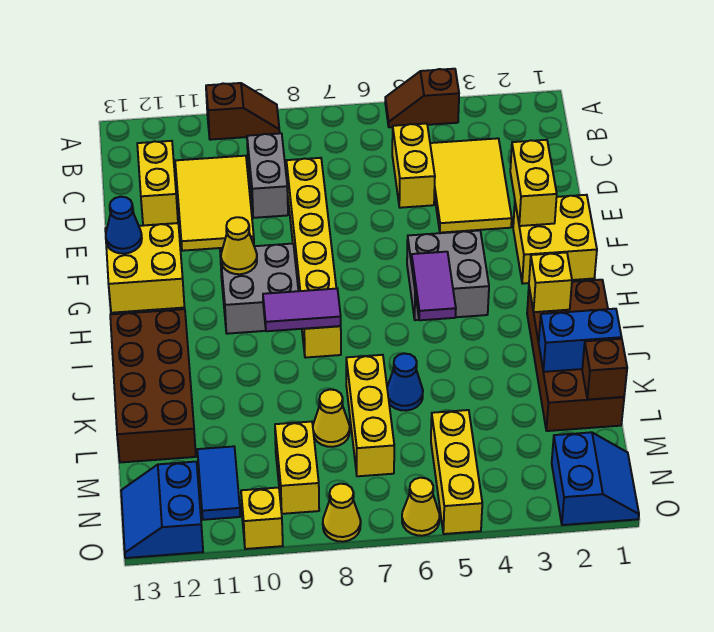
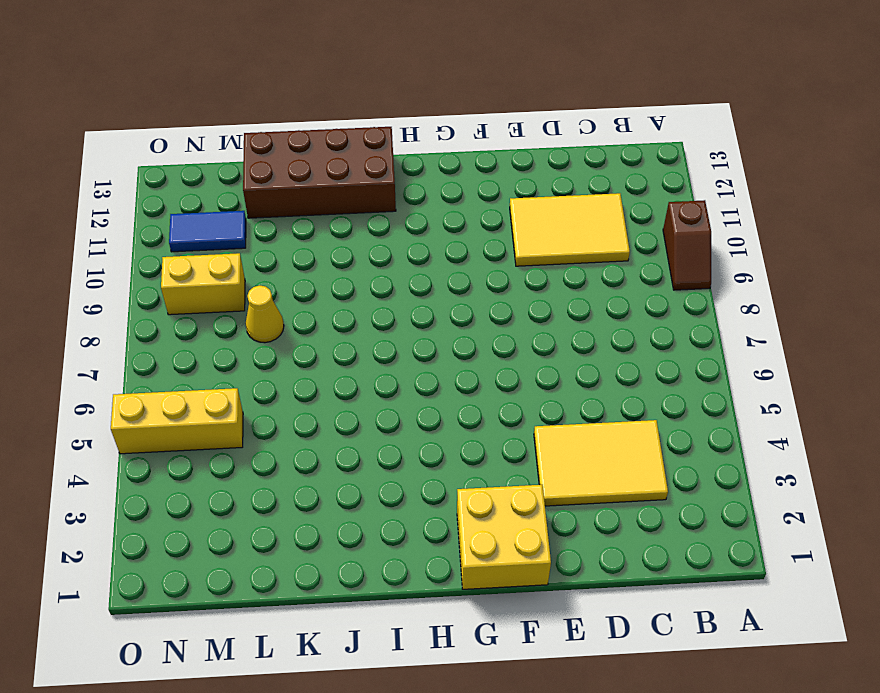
none -> brown slope A4:A5 level 1 top 4
none -> yellow brick C5:D5 level 1
none -> grey brick C9:D9 level 1
none -> yellow brick C12:D12 level 1

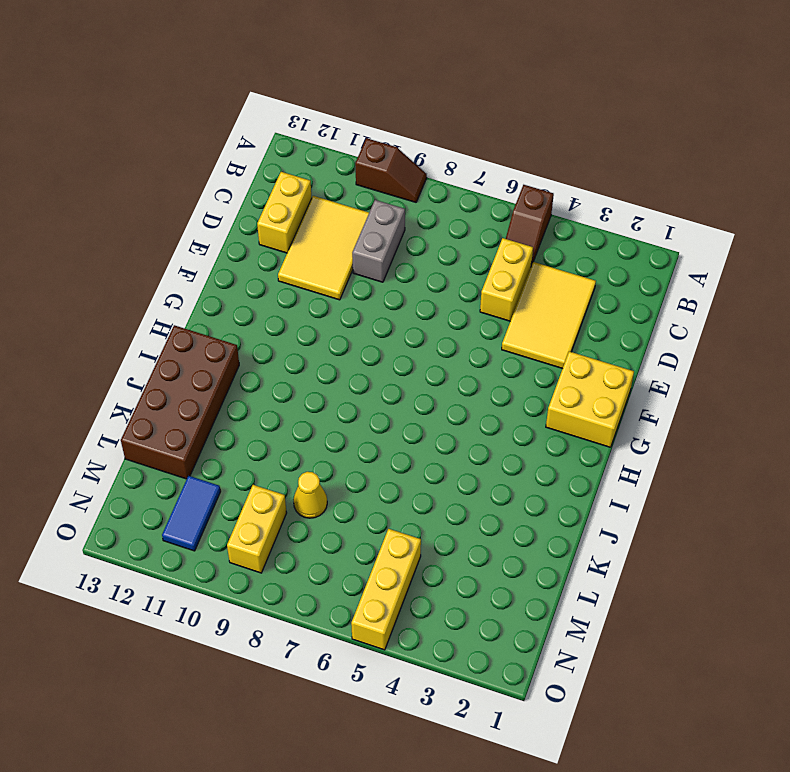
brown slope A5:B5 level 1 top A -> brown slope A4:A5 level 1 top 4
none -> yellow brick D8:I8 level 1
none -> yellow brick F12:G13 level 1
none -> grey brick G4:H5 level 1
none -> grey brick G9:H10 level 1

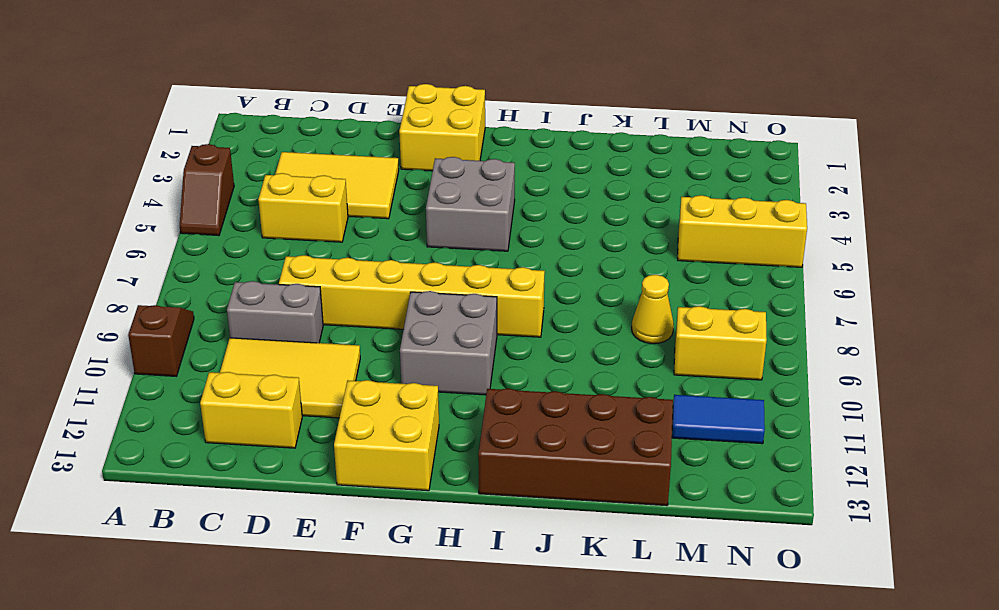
none -> brown brick I1:L2 level 1
none -> blue cone K6 level 1
none -> yellow brick K7:M7 level 1
none -> blue slope N1:O2 level 1 top 2

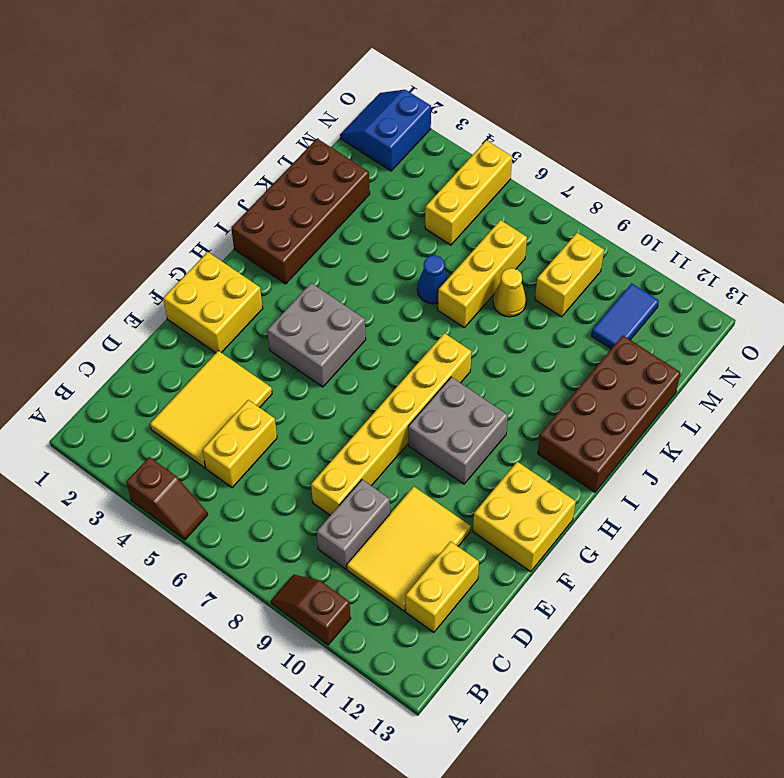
none -> blue slope N12:O13 level 1 top 12
none -> yellow cone O6 level 1
none -> yellow cone O8 level 1
none -> yellow brick O10 level 1

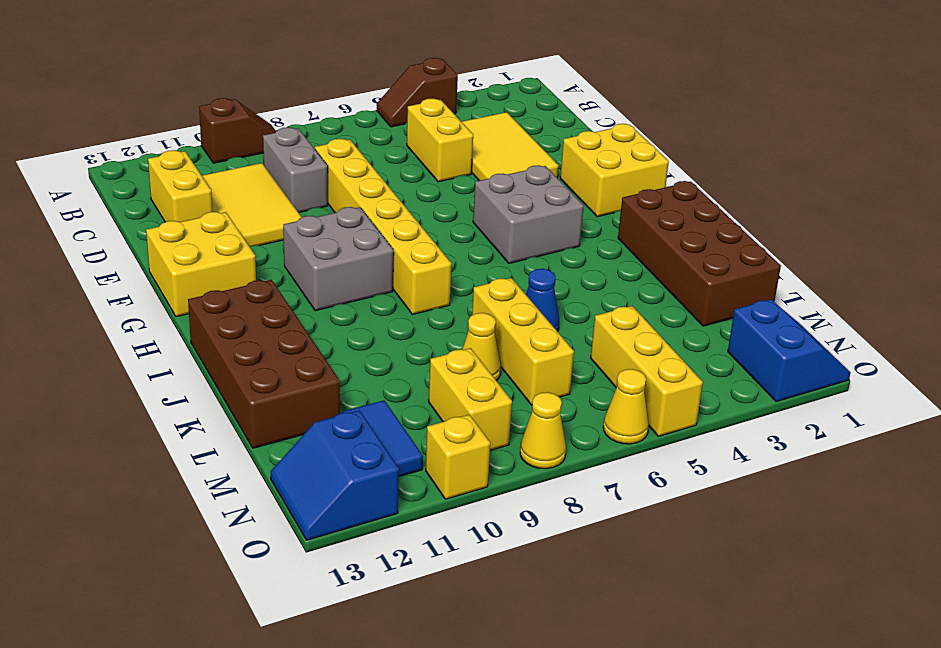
none -> yellow brick E2:F2 level 2
none -> blue cone F13 level 2
none -> yellow cone G10 level 2
none -> purple tile H5:I5 level 2

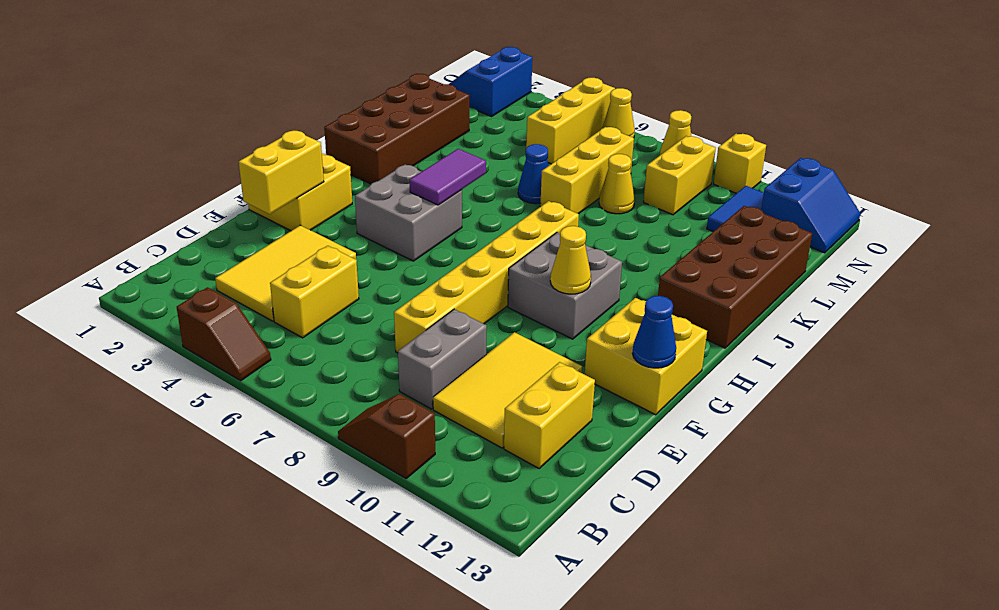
none -> yellow brick I2 level 2
none -> purple tile I8:I9 level 2
none -> blue brick K1:K2 level 2
none -> brown brick L1 level 2

